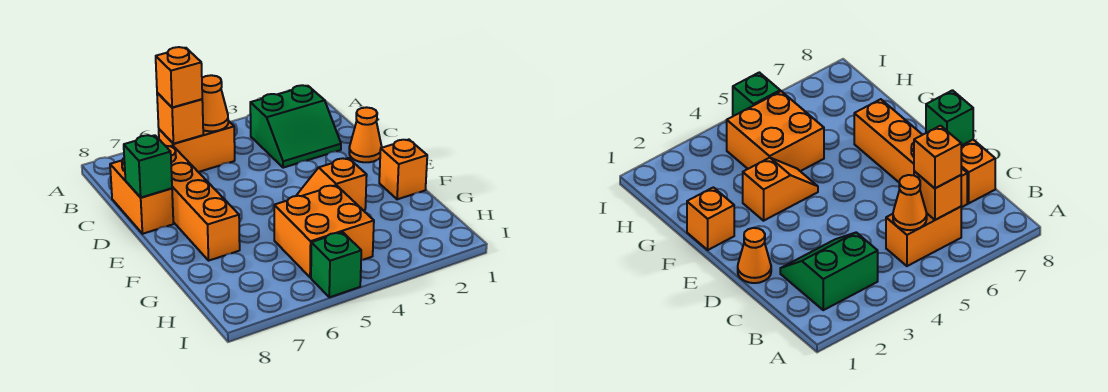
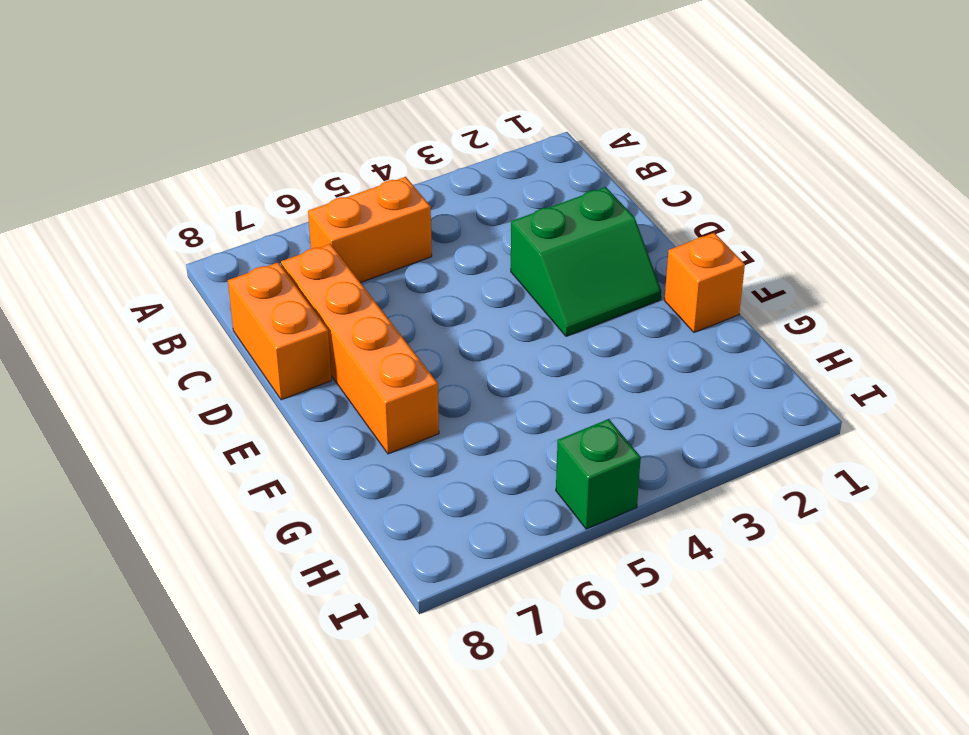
green slope D2:E3 level 1 top D -> green slope B2:C3 level 1 top B
none -> orange cone D1 level 1
none -> orange slope F3:F4 level 1 top 3
none -> orange brick G4:H5 level 1

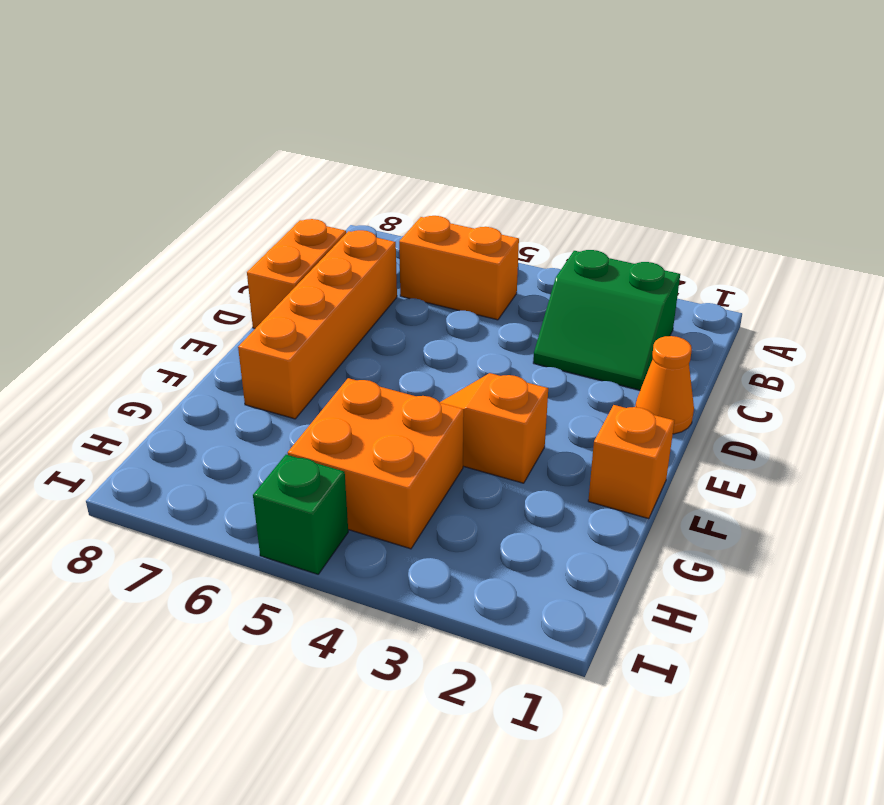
none -> orange cone B5 level 2
none -> orange brick B6 level 2
none -> green brick D8 level 2

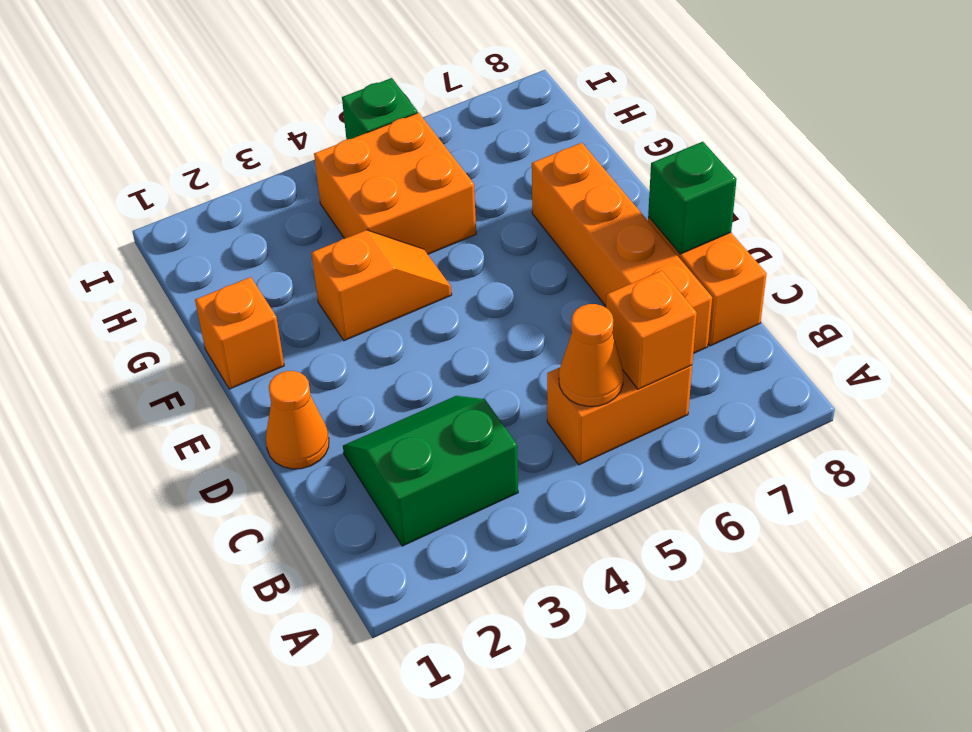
none -> orange brick B6 level 3

